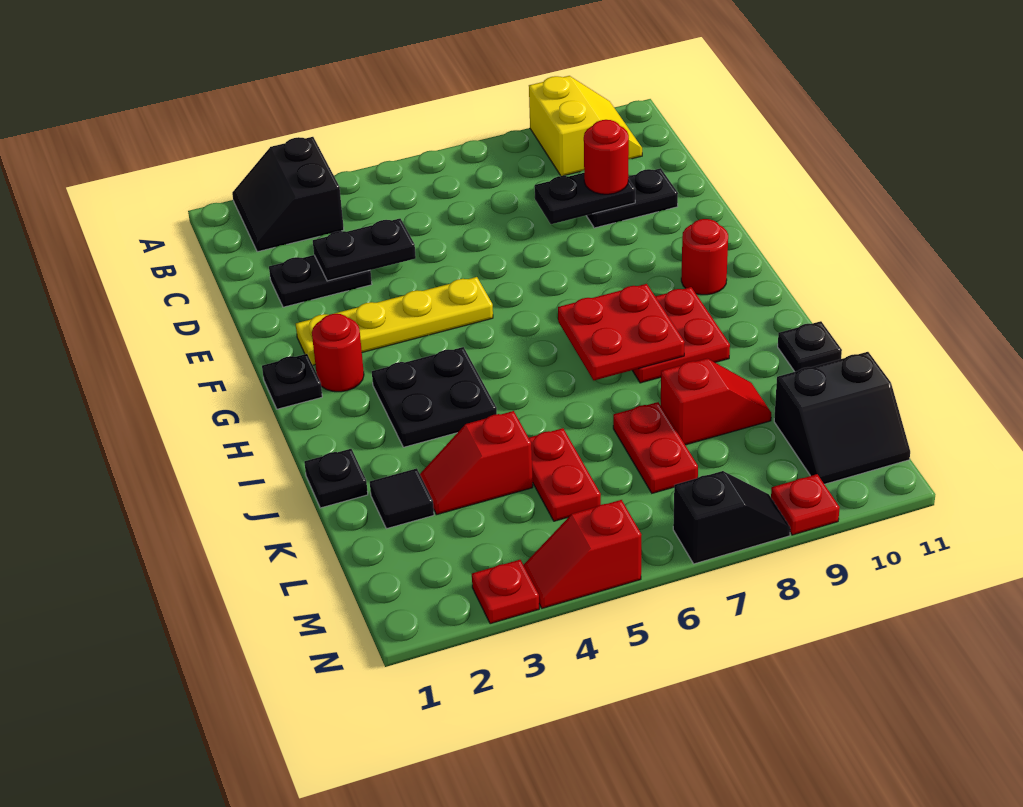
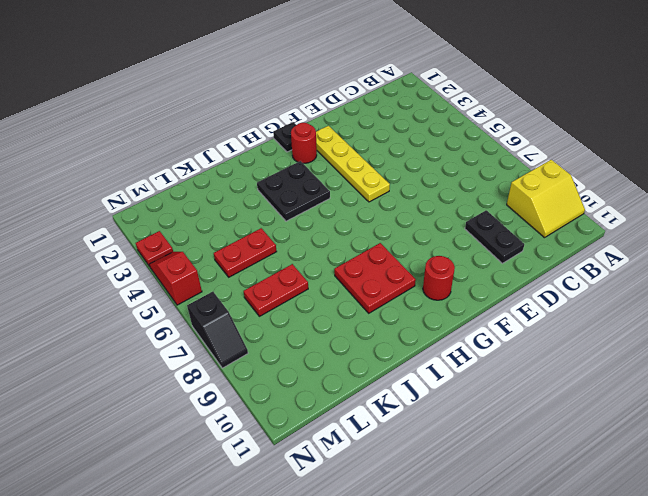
none -> black slope A2:B3 level 1 top 3
none -> black plate D2:D3 level 1
none -> black plate J1 level 1

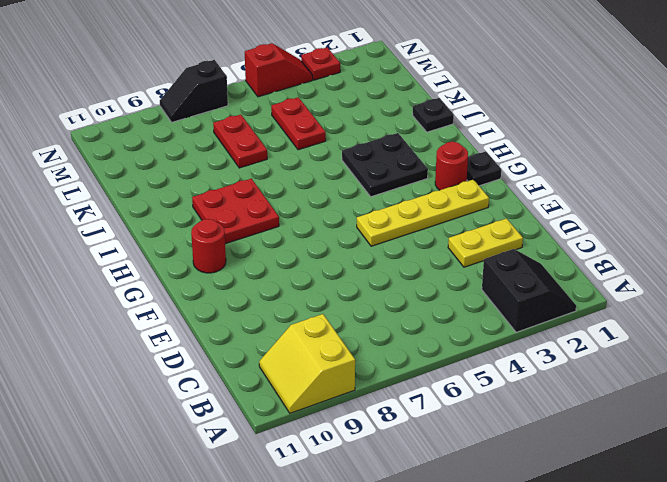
yellow plate D2:D3 level 1 -> black plate D2:D3 level 1
none -> black plate D9:D10 level 1
none -> black plate J11 level 1
none -> black tile K2 level 1

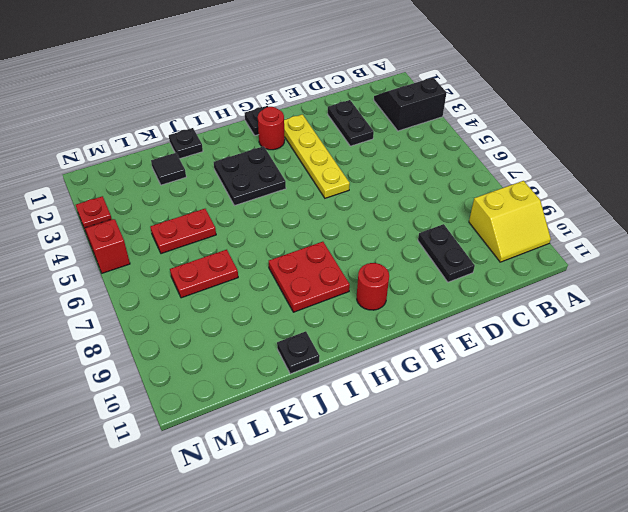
none -> red slope K3:K4 level 1 top 4
none -> red slope K8:K9 level 1 top 8
none -> black slope L10:M11 level 1 top L

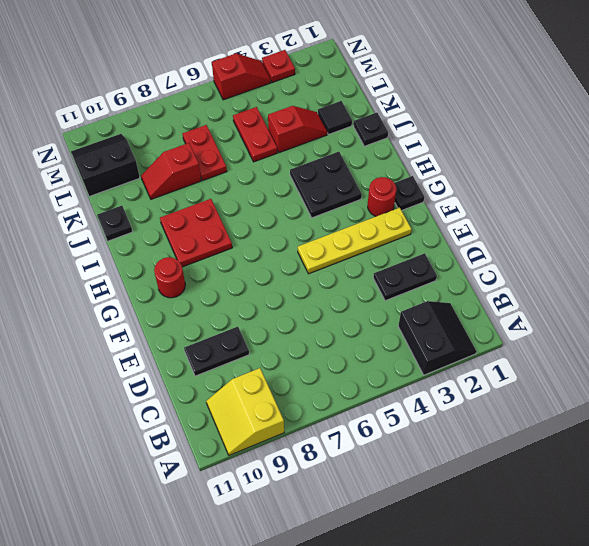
none -> black slope N7:N8 level 1 top 7
none -> red plate N9 level 1
none -> black plate D3:D4 level 2

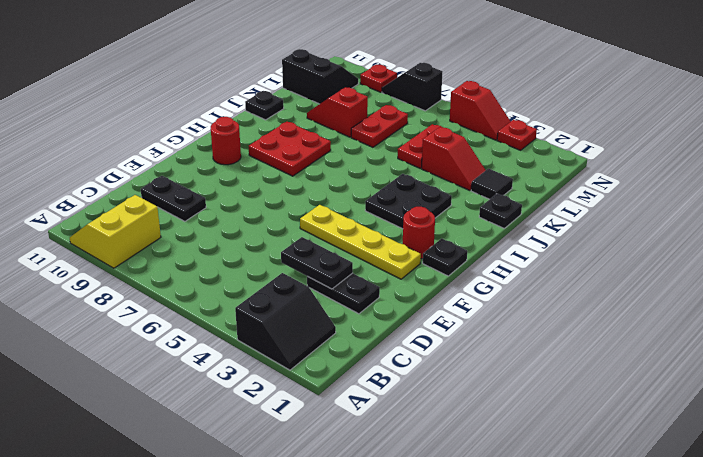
none -> black plate D8:D9 level 2
none -> red plate H7:I8 level 2
none -> red round brick D9 level 3

